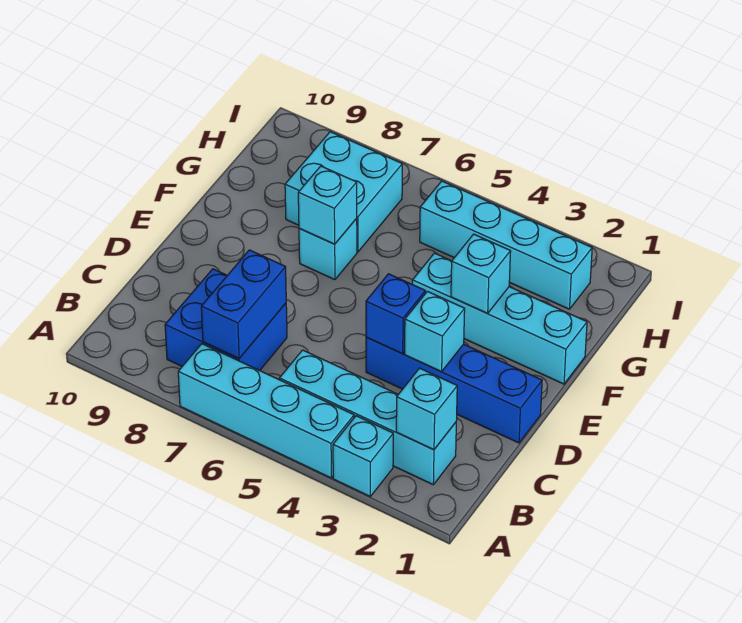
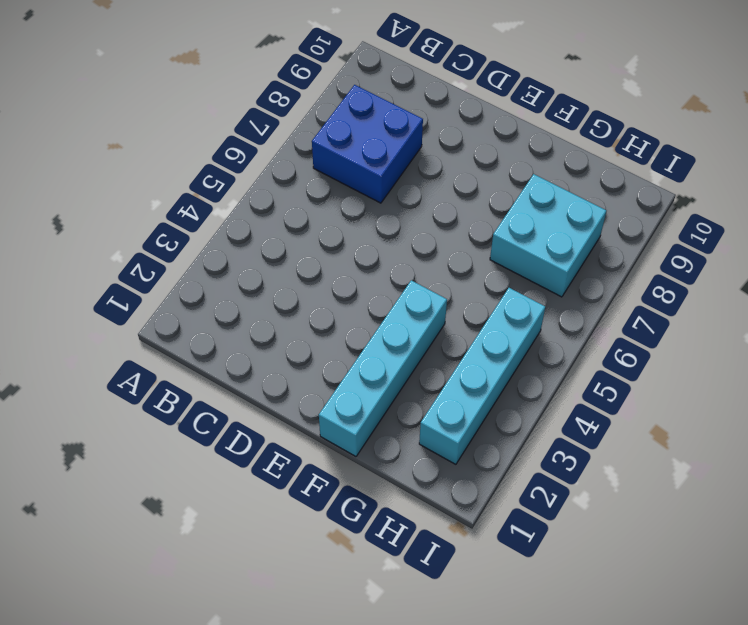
none -> cyan brick A3 level 1
none -> cyan brick A4:A7 level 1
none -> cyan brick B2:B5 level 1

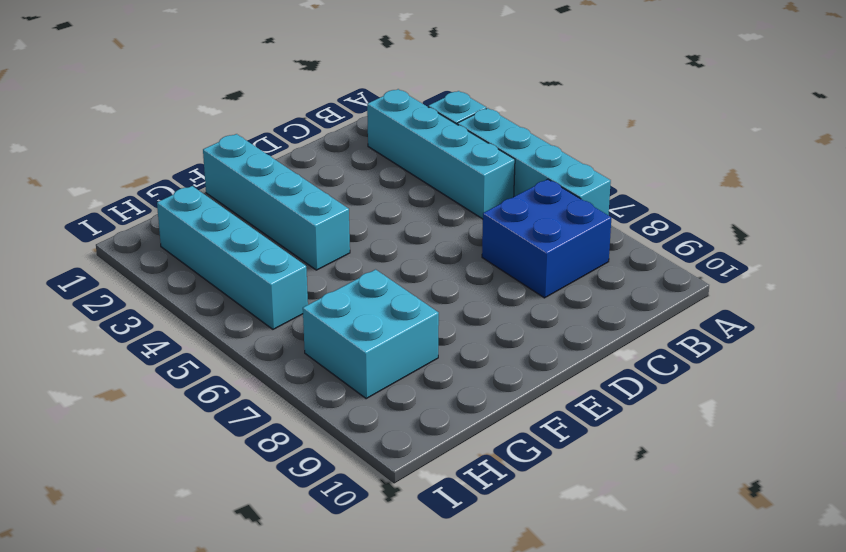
none -> blue brick D1:D4 level 1
none -> cyan brick F7 level 1
none -> cyan brick B2 level 2

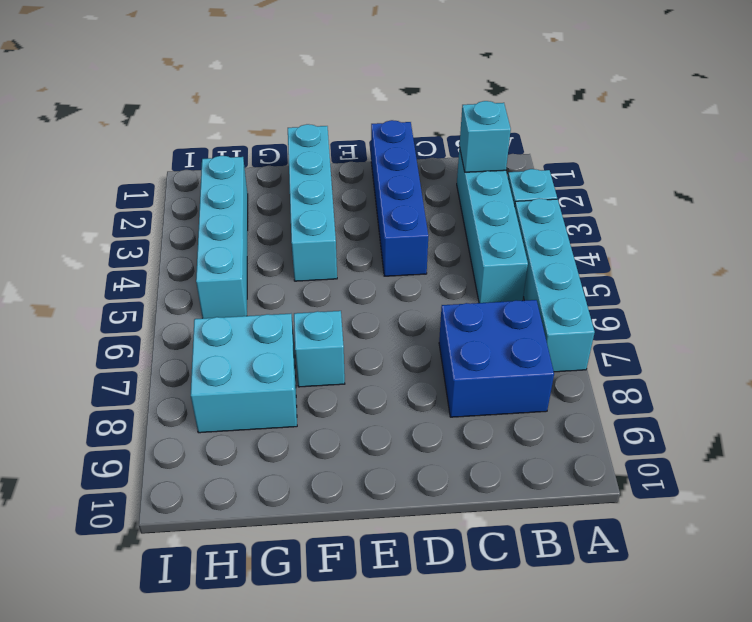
none -> blue brick B7:C7 level 2
none -> cyan brick D3 level 2
none -> blue brick D4 level 2

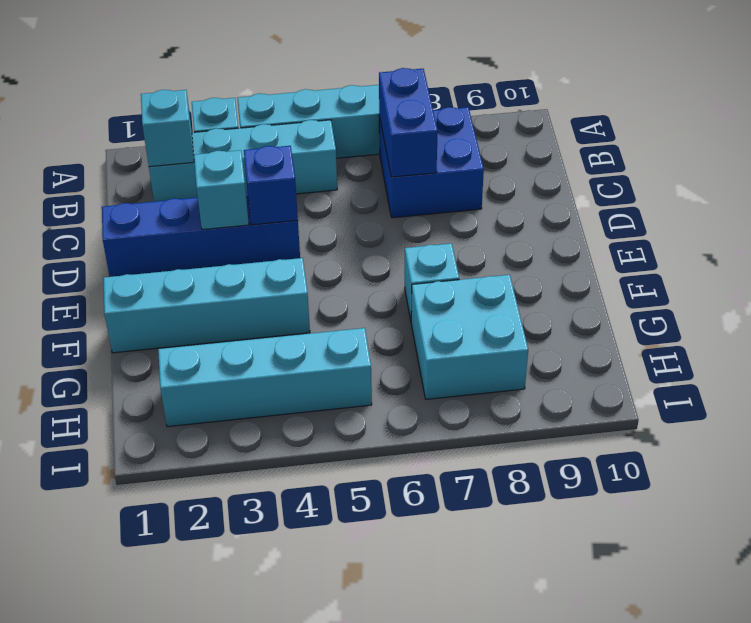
none -> cyan brick F3 level 2
none -> cyan brick F7 level 2

